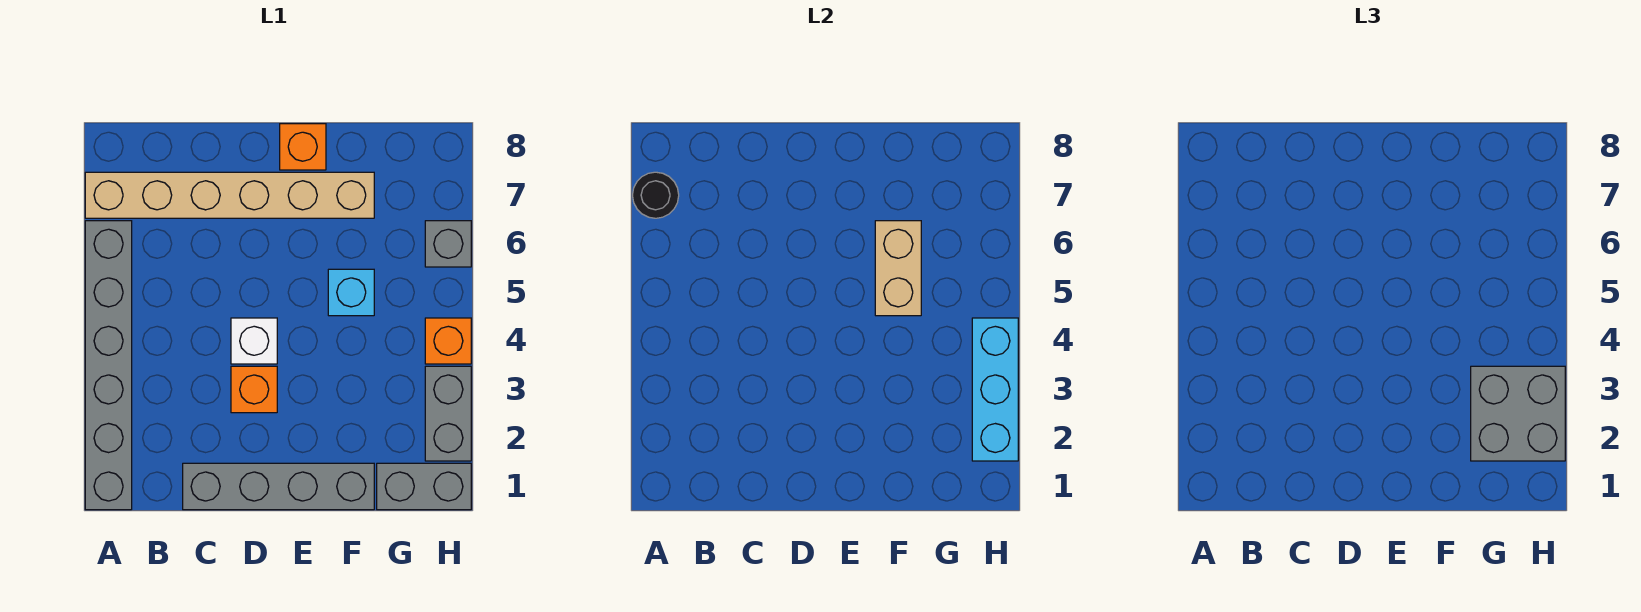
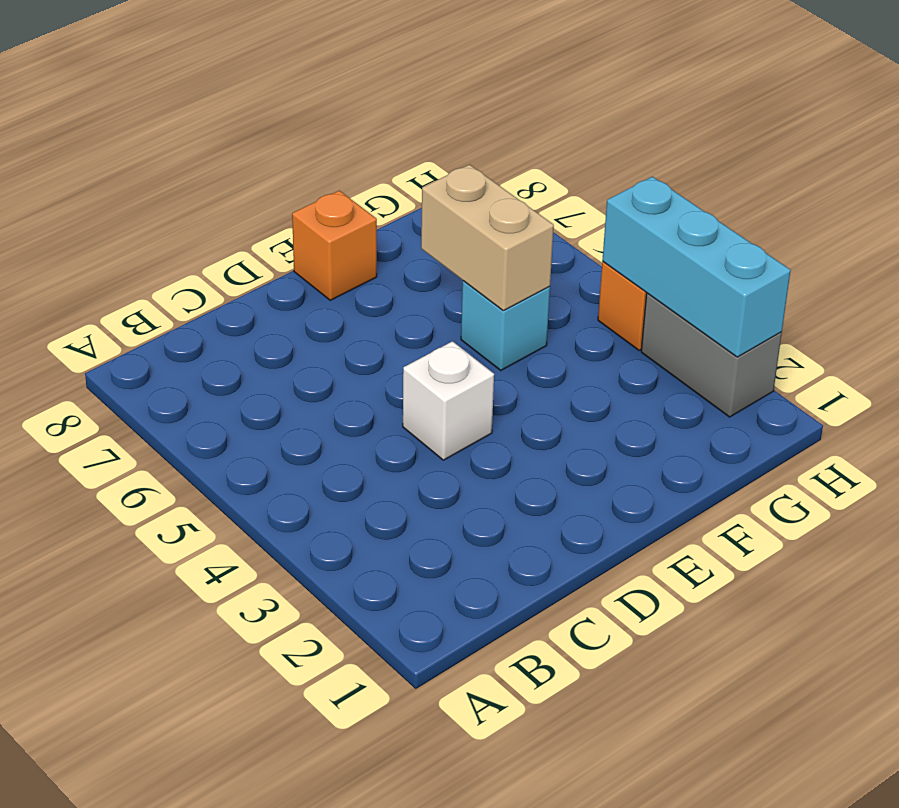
none -> grey brick A1:A6 level 1
none -> tan brick A7:F7 level 1
none -> grey brick C1:F1 level 1

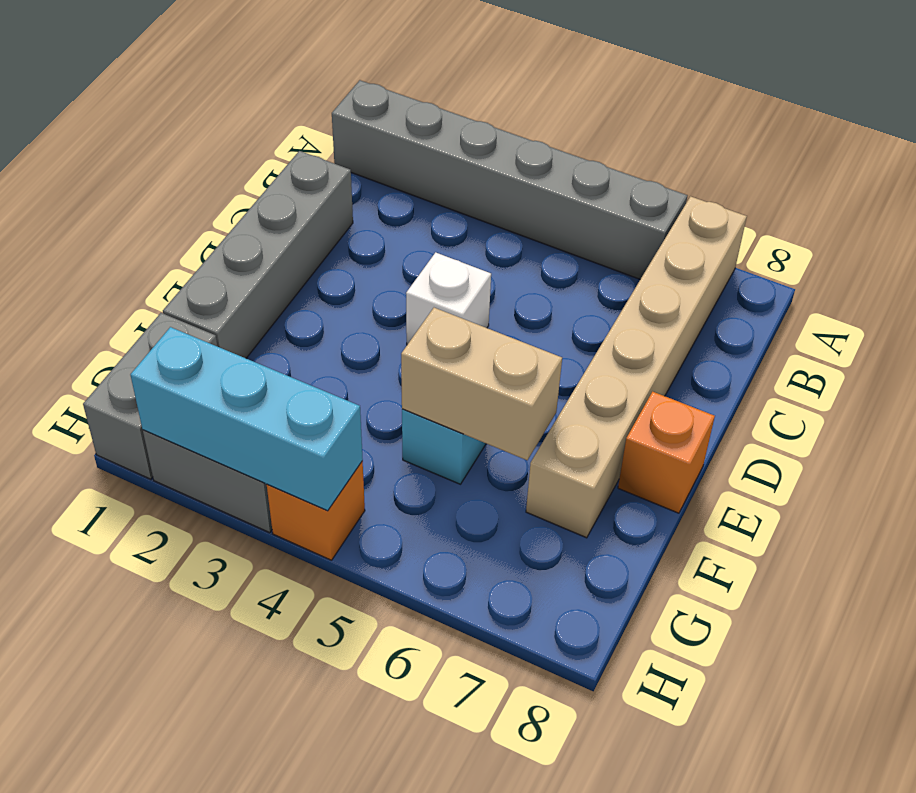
none -> orange brick D3 level 1
none -> grey brick H6 level 1
none -> black round brick A7 level 2

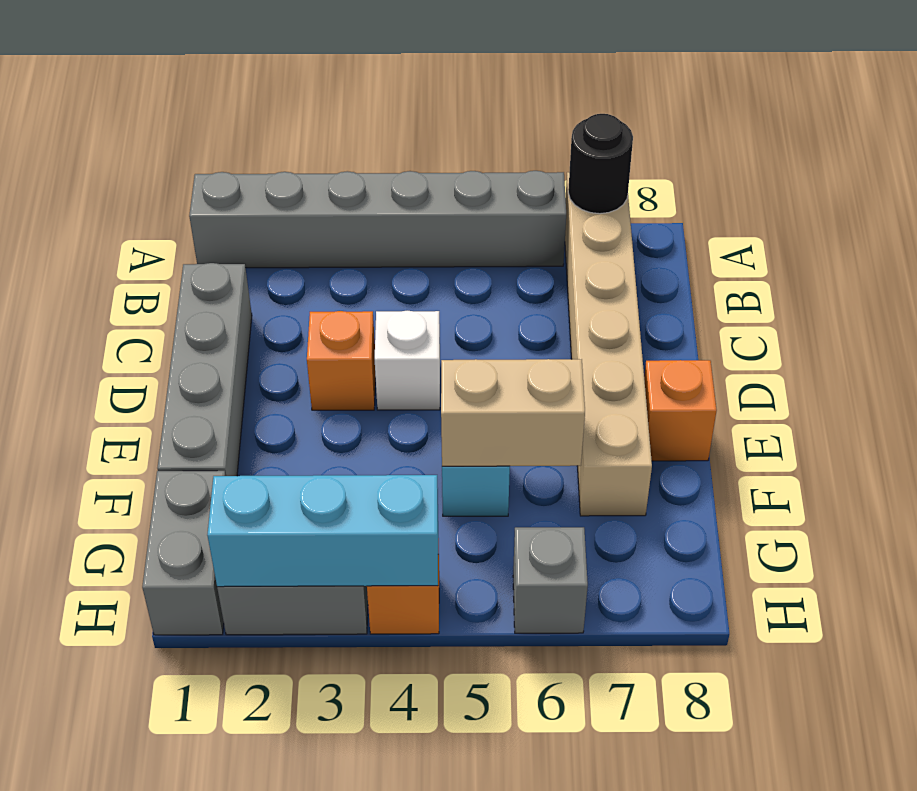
none -> grey brick G2:H3 level 3

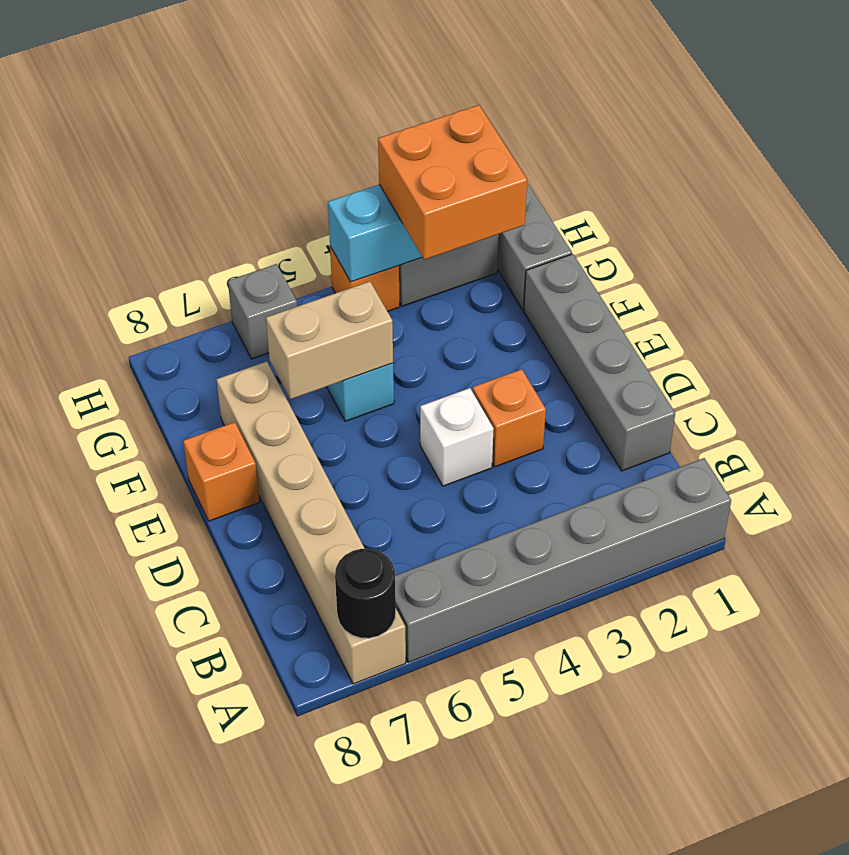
orange brick G2:H3 level 3 -> grey brick G2:H3 level 3

